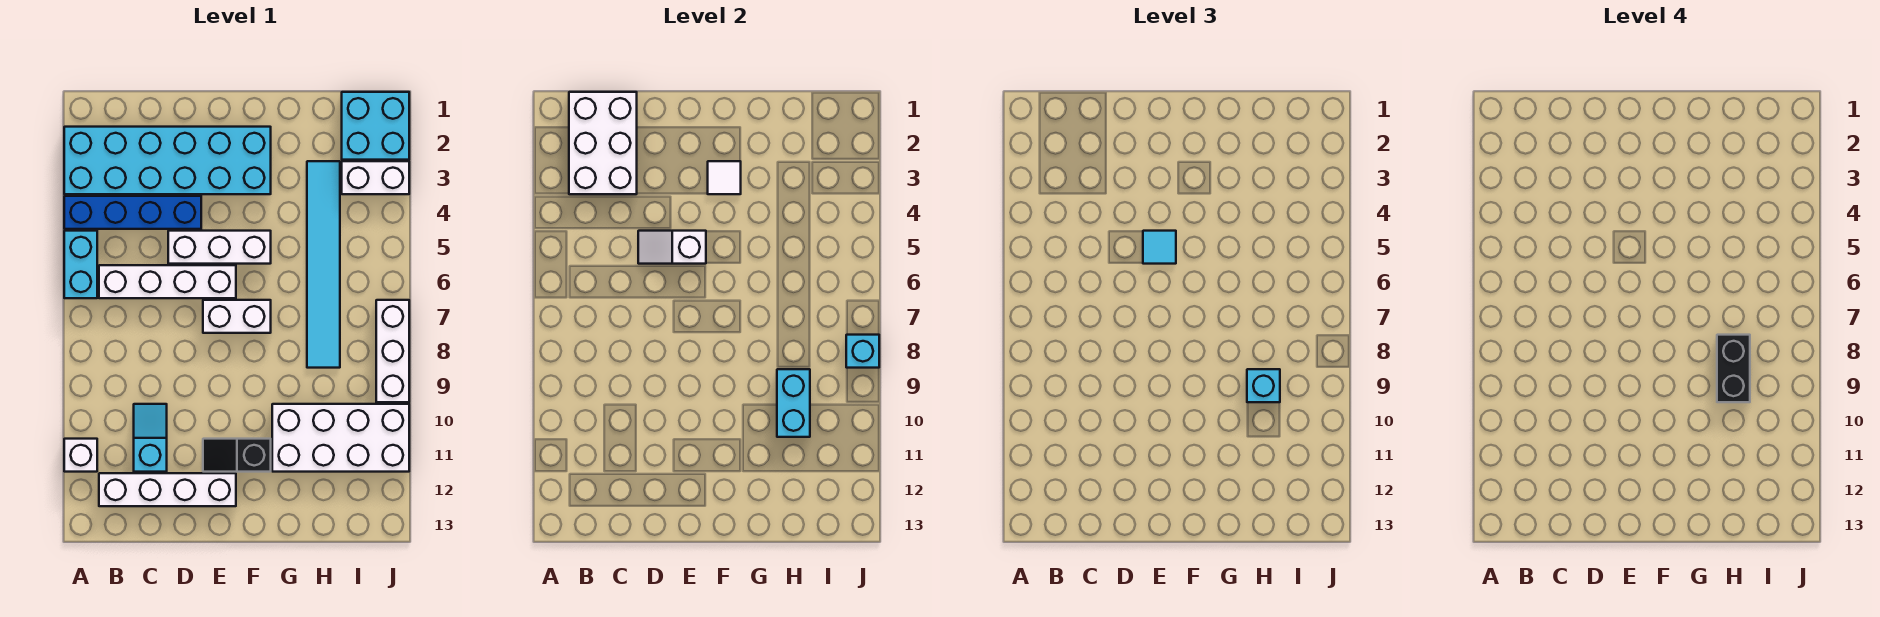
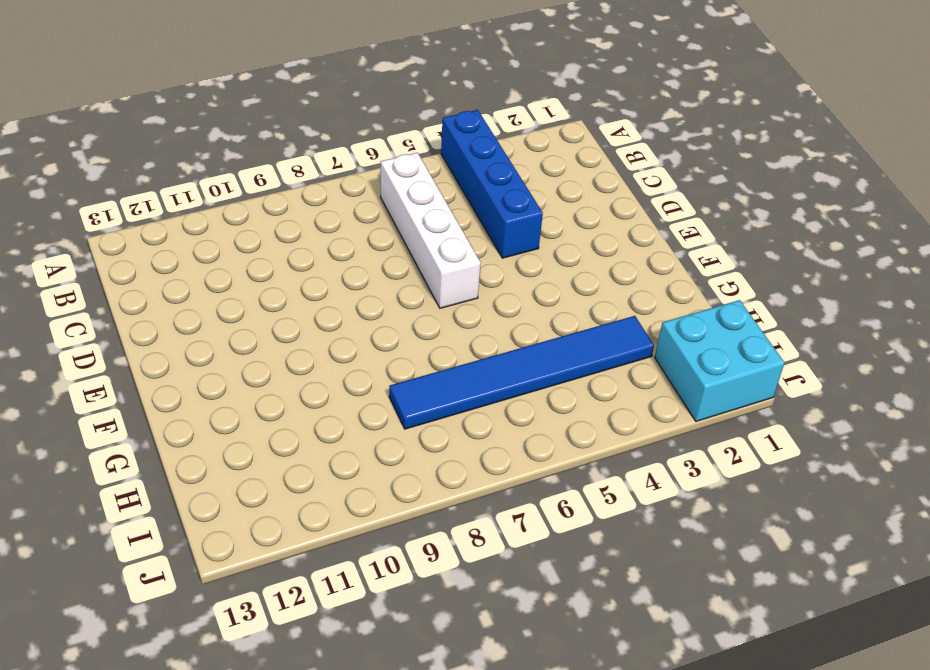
blue tile H3:H8 level 1 -> cyan tile H3:H8 level 1
none -> cyan brick A2:F3 level 1
none -> cyan brick A5:A6 level 1
none -> white brick A11 level 1

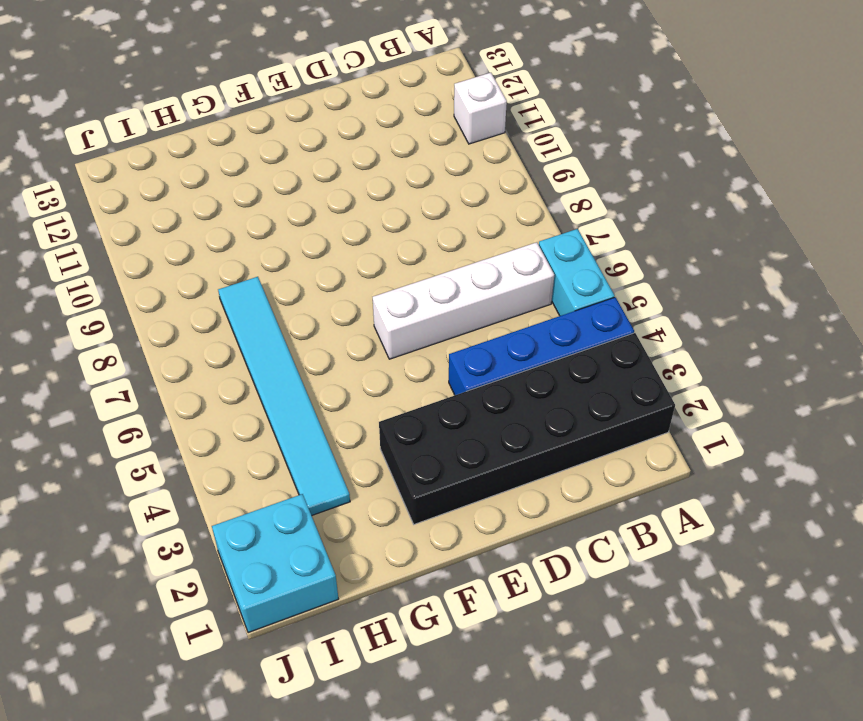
black brick A2:F3 level 1 -> cyan brick A2:F3 level 1
none -> white brick B12:E12 level 1
none -> cyan slope C10:C11 level 1 top 11
none -> white brick D5:F5 level 1

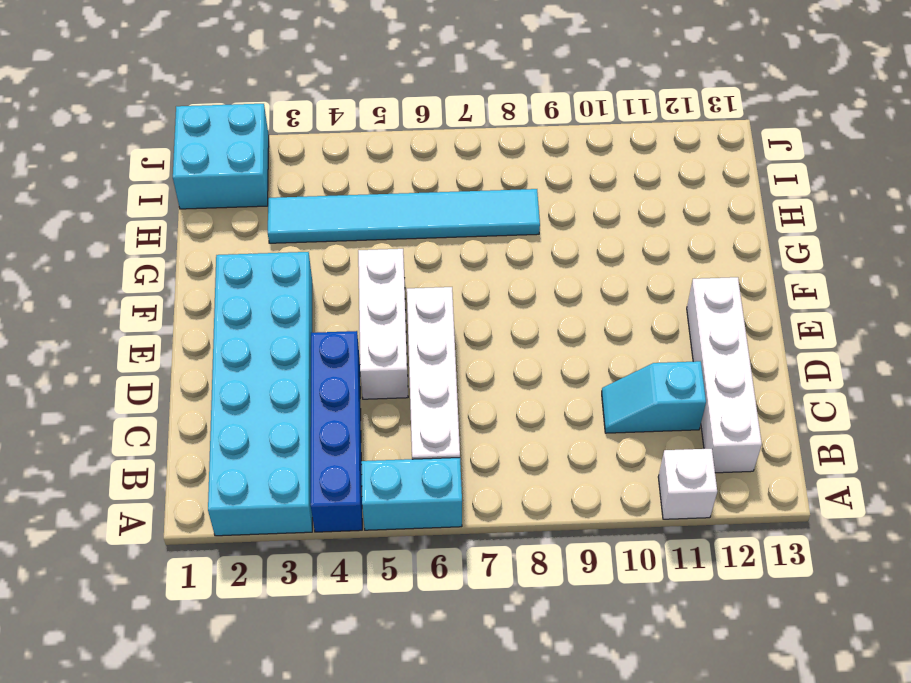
none -> white brick E7:F7 level 1
none -> black slope E11:F11 level 1 top F
none -> white brick G10:J11 level 1

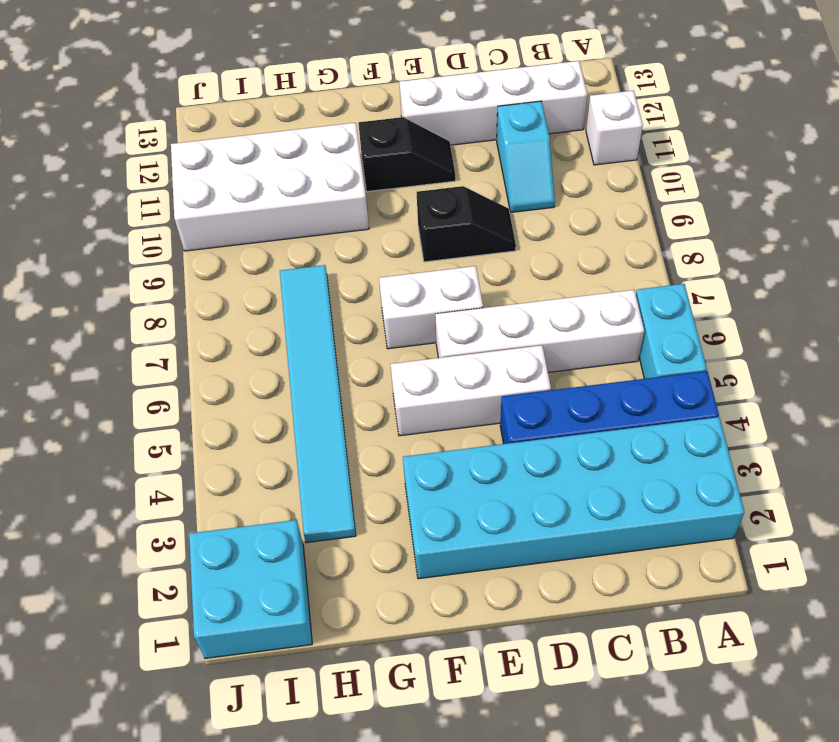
black slope D9:E9 level 1 top E -> none
none -> white brick I3:J3 level 1
none -> white brick J7:J9 level 1
none -> white brick B1:C3 level 2

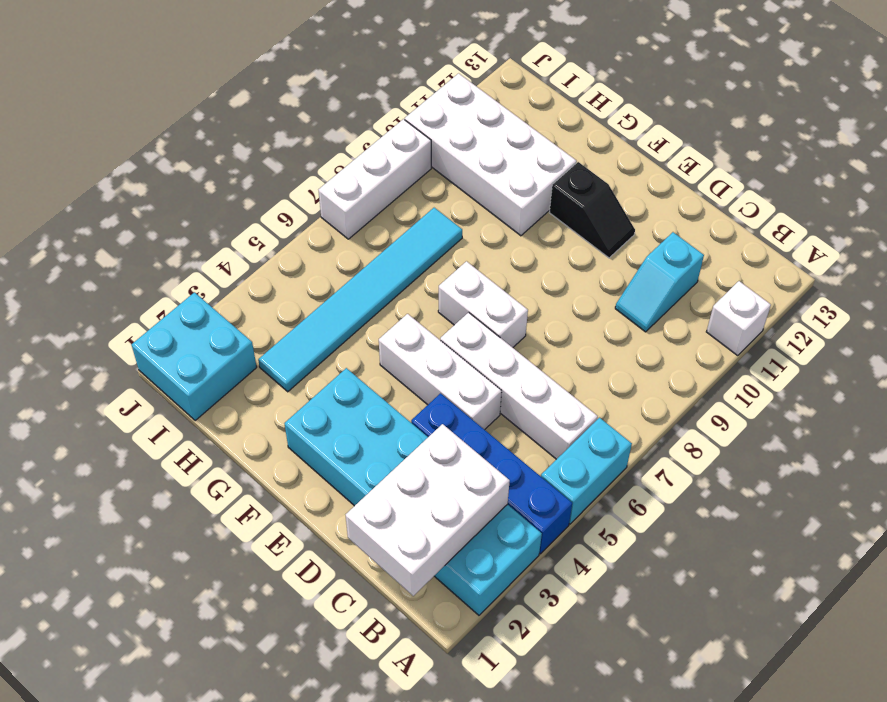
none -> white brick B12:E12 level 1
none -> white brick I3:J3 level 1
none -> white slope D5:E5 level 2 top E

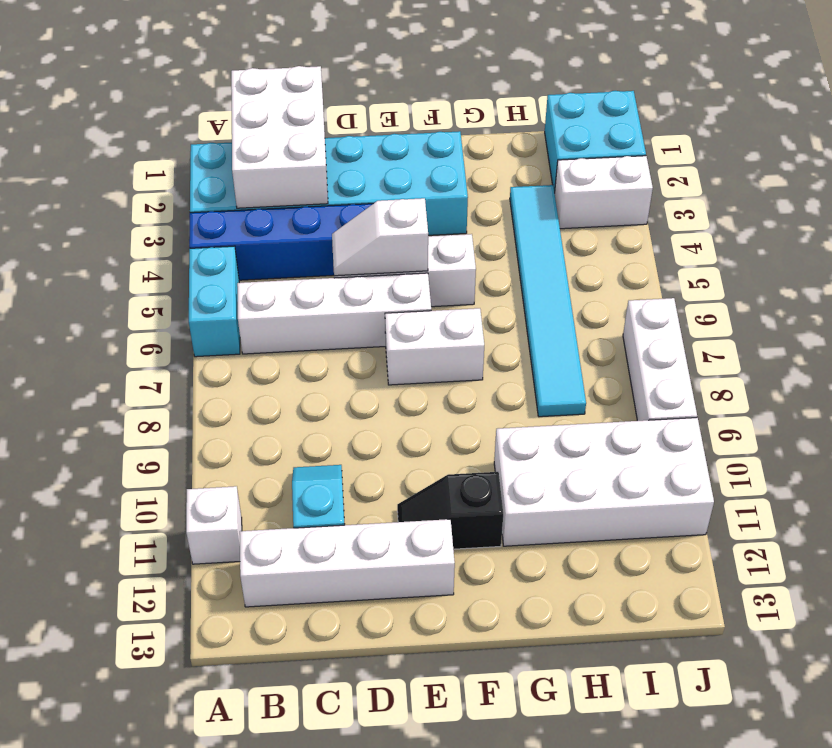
none -> white tile F3 level 2
none -> cyan brick H9:H10 level 2
none -> cyan brick J8 level 2

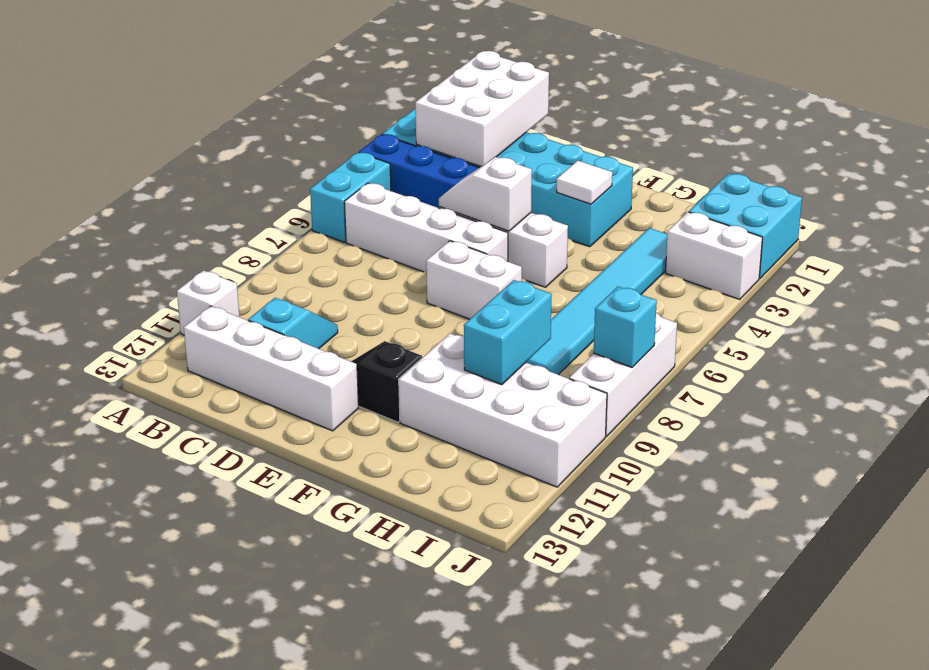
none -> cyan tile E5 level 3
none -> cyan brick H9 level 3
none -> black brick H8:H9 level 4

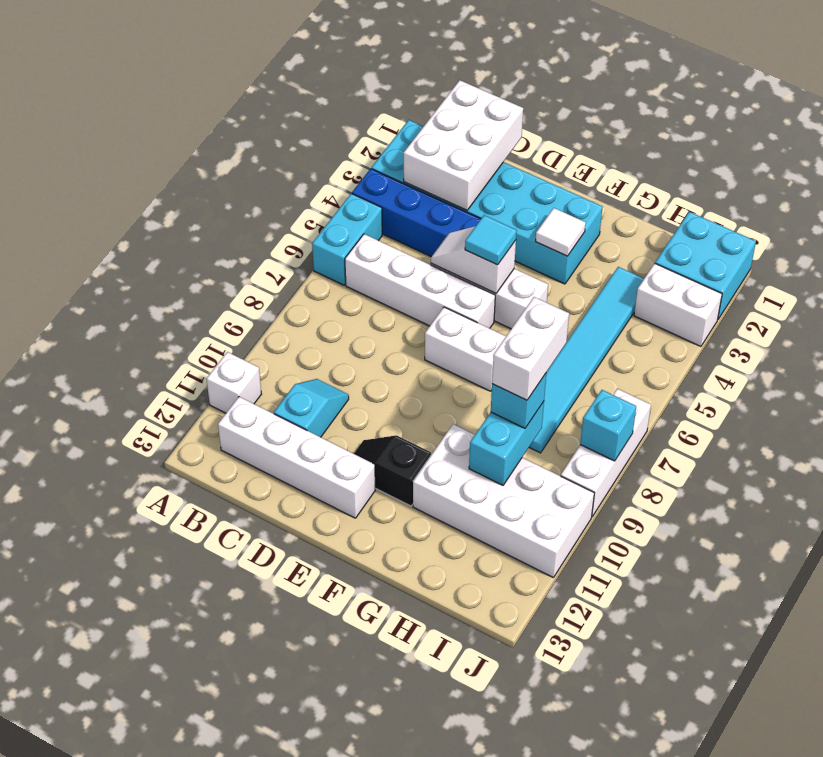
white brick H8:H9 level 4 -> black brick H8:H9 level 4

